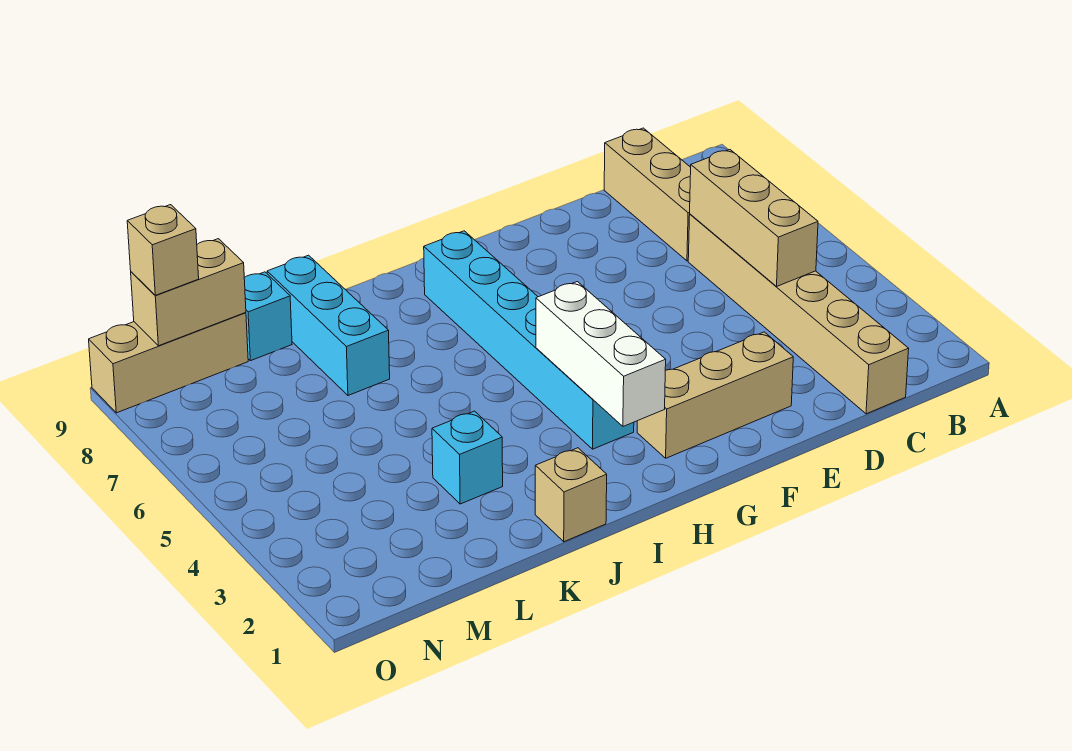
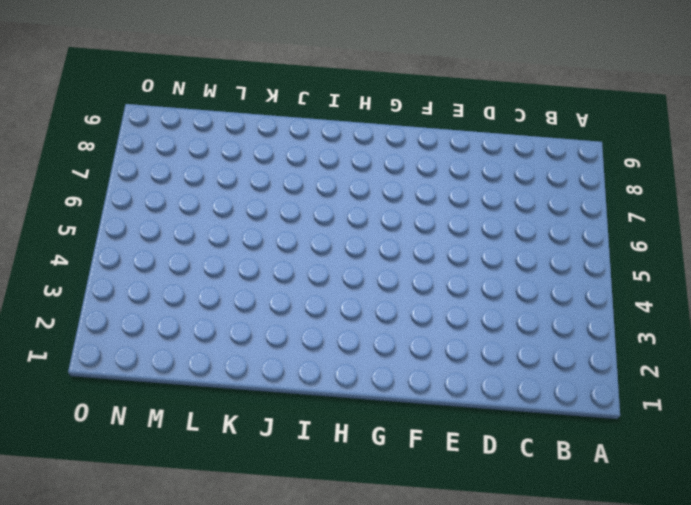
none -> tan brick C1:C6 level 1
none -> tan brick C7:C9 level 1
none -> tan brick E2:G2 level 1

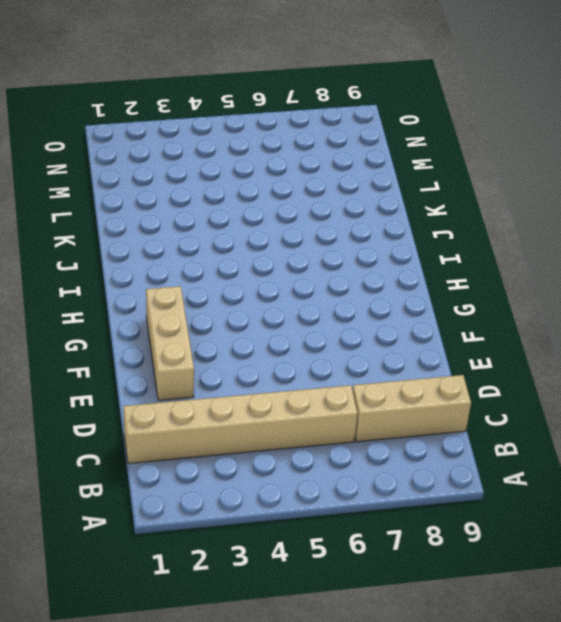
none -> cyan brick H3:H8 level 1
none -> tan brick J1 level 1
none -> cyan brick K3 level 1

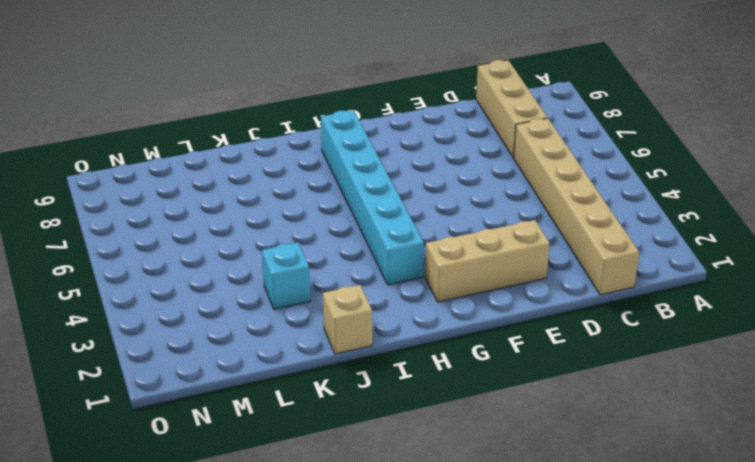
none -> cyan brick K7:K9 level 1
none -> cyan brick L9 level 1
none -> tan brick M9:O9 level 1

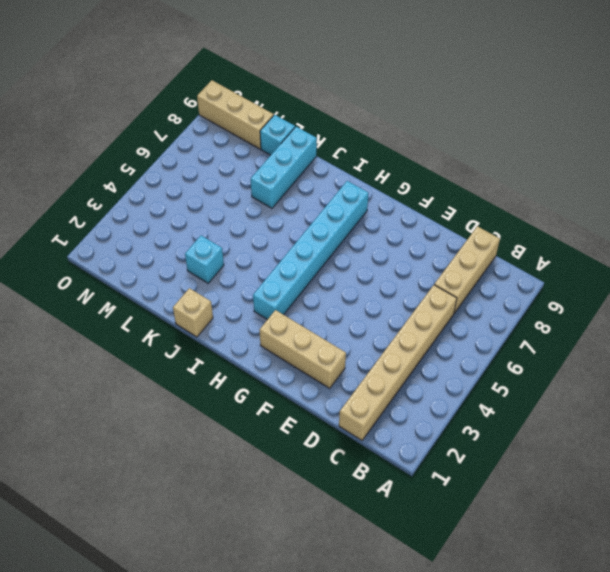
none -> tan brick C4:C6 level 2
none -> white brick H2:H4 level 2
none -> tan brick M9:N9 level 2

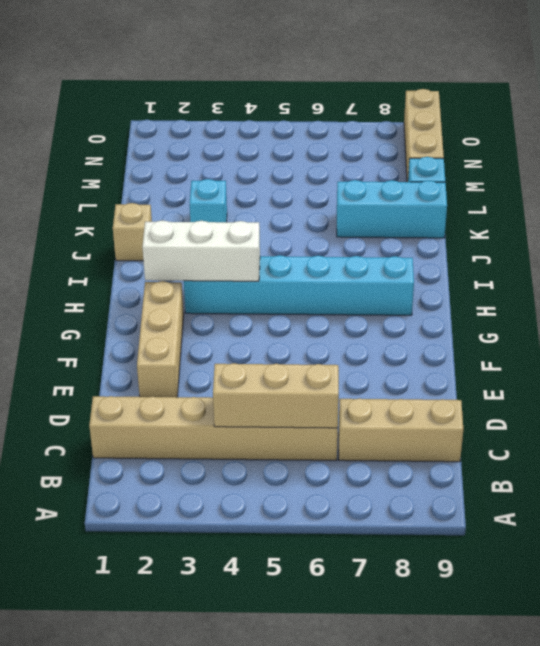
none -> tan brick M9:N9 level 2
none -> tan brick N9 level 3

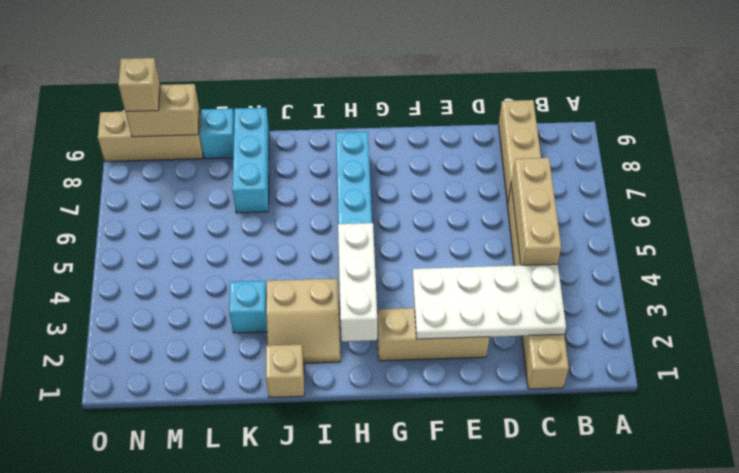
white plate C2:F3 level 2 -> none
tan slope I2:J3 level 1 top 3 -> none

